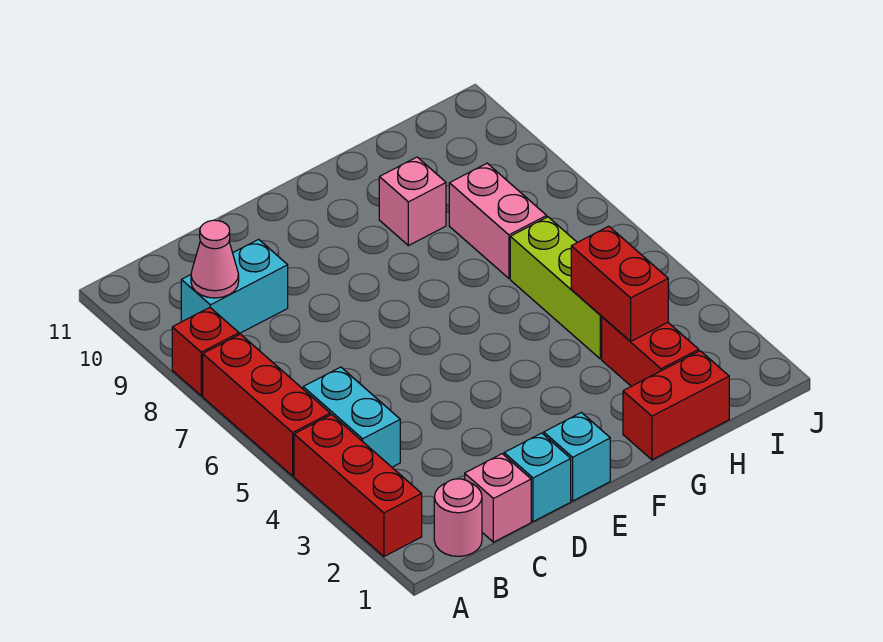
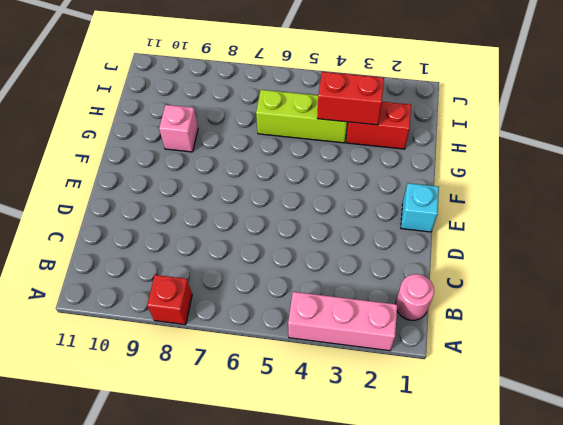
pink brick A2:A4 level 1 -> red brick A2:A4 level 1
none -> red brick A5:A7 level 1
none -> cyan brick B4:B5 level 1
none -> cyan brick B9:C9 level 1

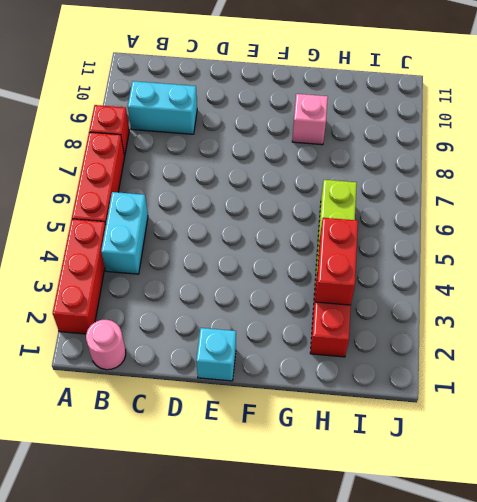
none -> pink brick C1 level 1
none -> cyan brick D1 level 1
none -> red brick G1:H1 level 1

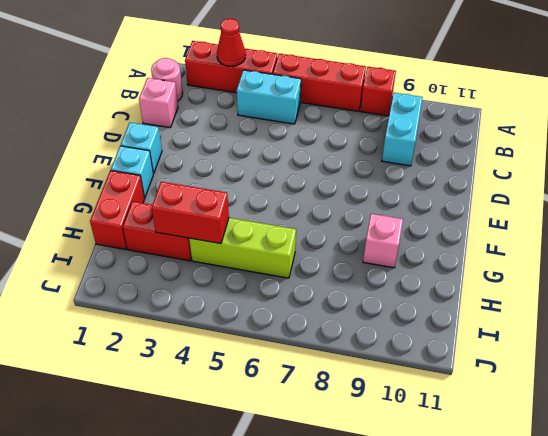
red cone A3 level 2 -> none
cyan brick F1 level 1 -> cyan brick D1 level 1
none -> pink brick H7:H8 level 1
none -> pink cone B9 level 2

